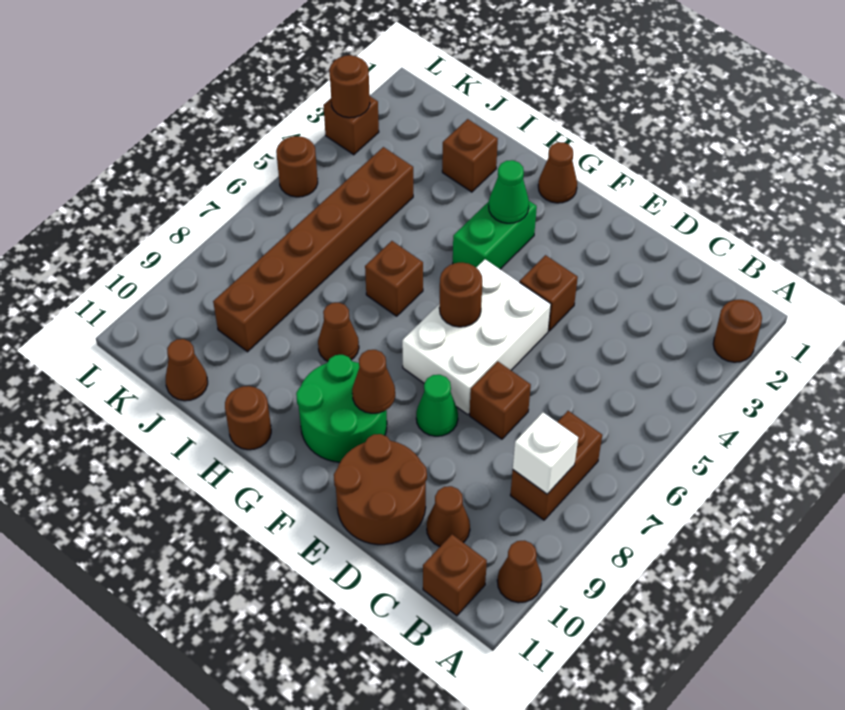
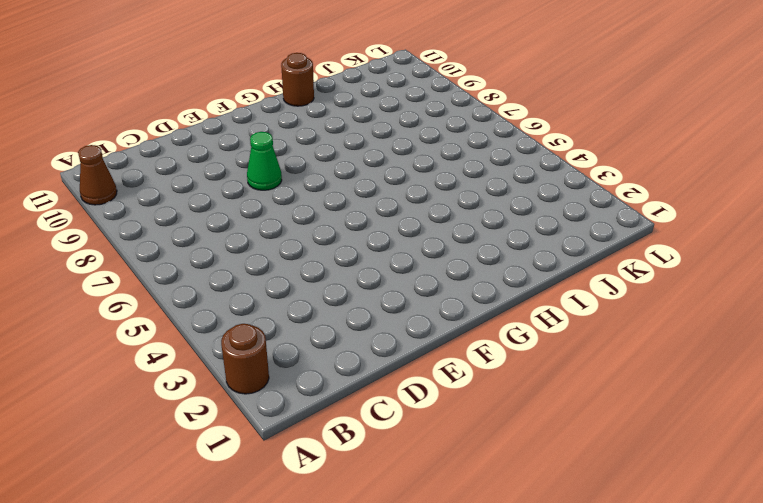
none -> brown brick B7:B8 level 1
none -> brown brick B11 level 1
none -> brown cone C10 level 1

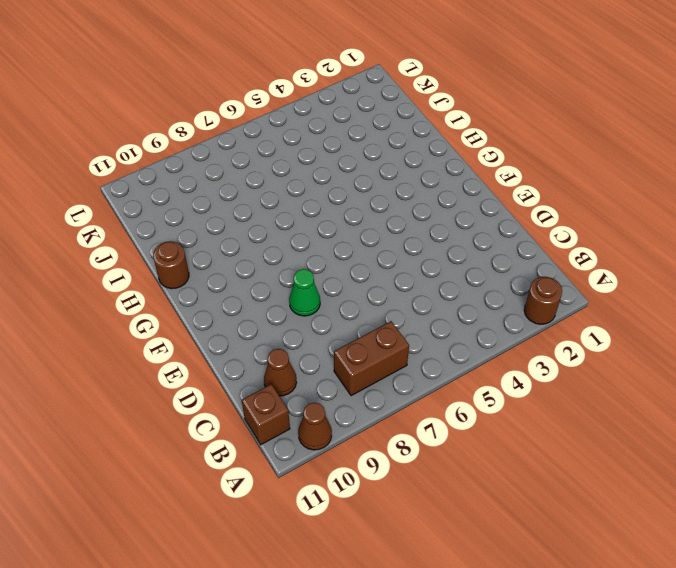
none -> brown brick D7 level 1
none -> brown round brick D10:E11 level 1
none -> brown brick E4 level 1

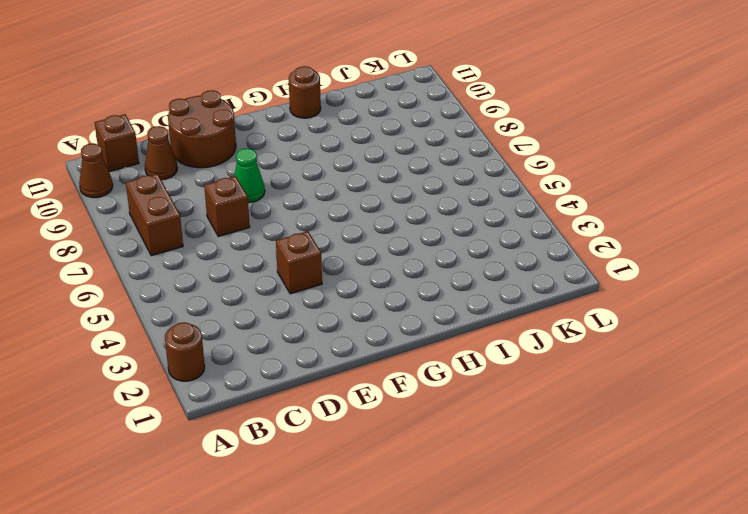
none -> white brick E5:F7 level 1
none -> green round brick F9:G10 level 1
none -> brown cone G1 level 1

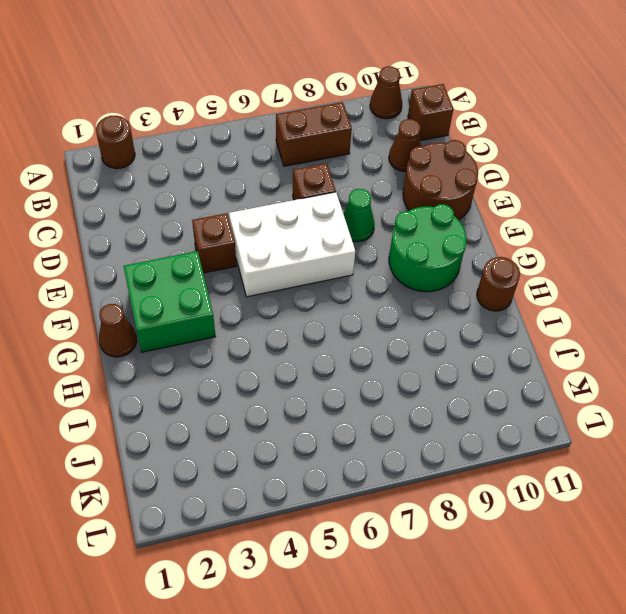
green brick F2:G3 level 1 -> green brick G3:G4 level 1
none -> brown brick H6 level 1
none -> brown cone H8 level 1
none -> brown brick I2 level 1

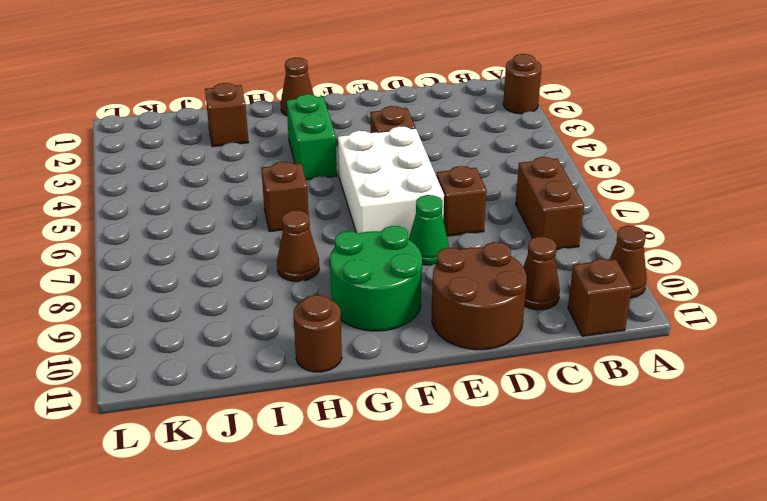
none -> brown brick J4:J9 level 1
none -> brown cone J11 level 1
none -> brown brick L3 level 1

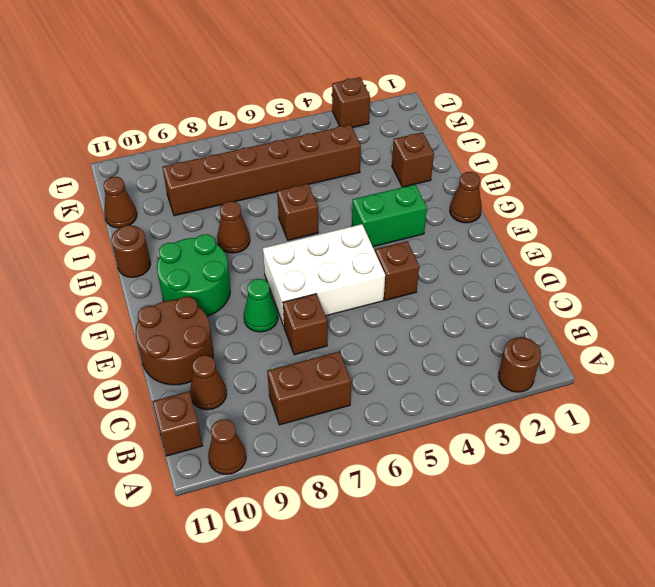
none -> brown round brick L5 level 1
none -> white brick B8 level 2
none -> brown round brick F6 level 2

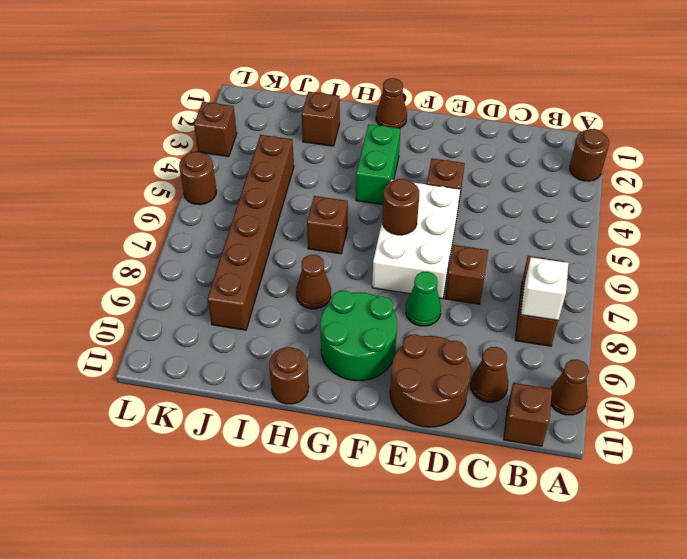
none -> brown cone J11 level 1
none -> brown cone F9 level 2
none -> green cone G3 level 2

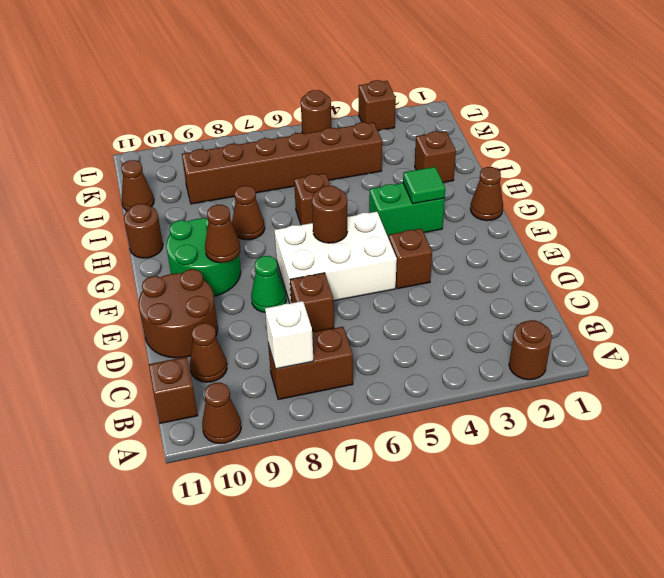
green tile G3 level 2 -> green cone G3 level 2
none -> brown round brick L3 level 2

